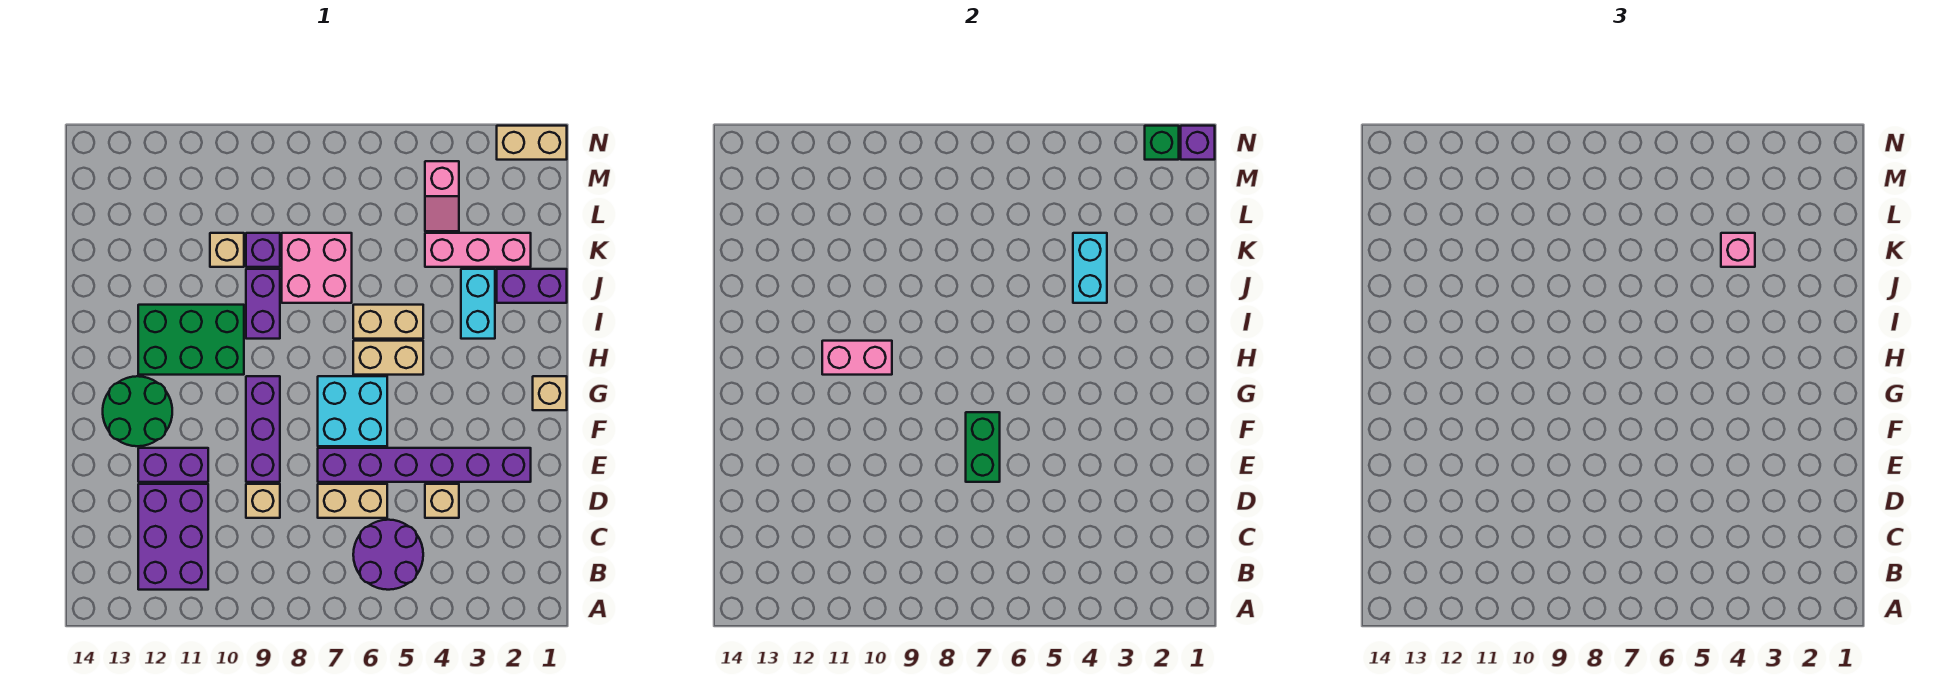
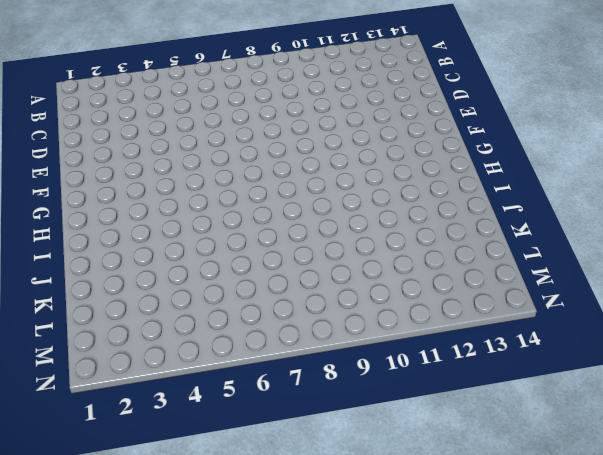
none -> purple round brick B5:C6 level 1
none -> purple brick B11:D12 level 1
none -> tan brick D4 level 1

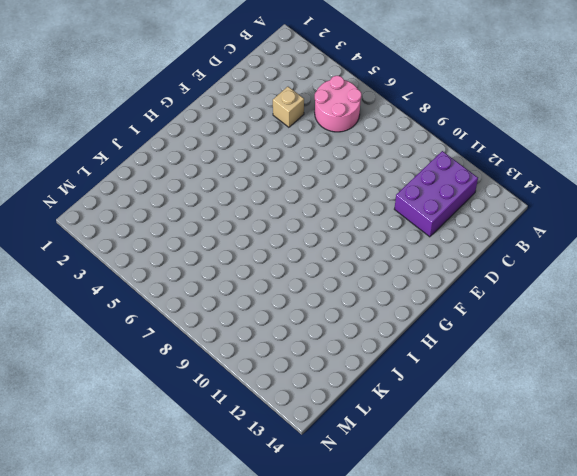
pink round brick B5:C6 level 1 -> purple round brick B5:C6 level 1
none -> tan brick D6:D7 level 1
none -> tan brick D9 level 1
none -> purple brick E2:E7 level 1

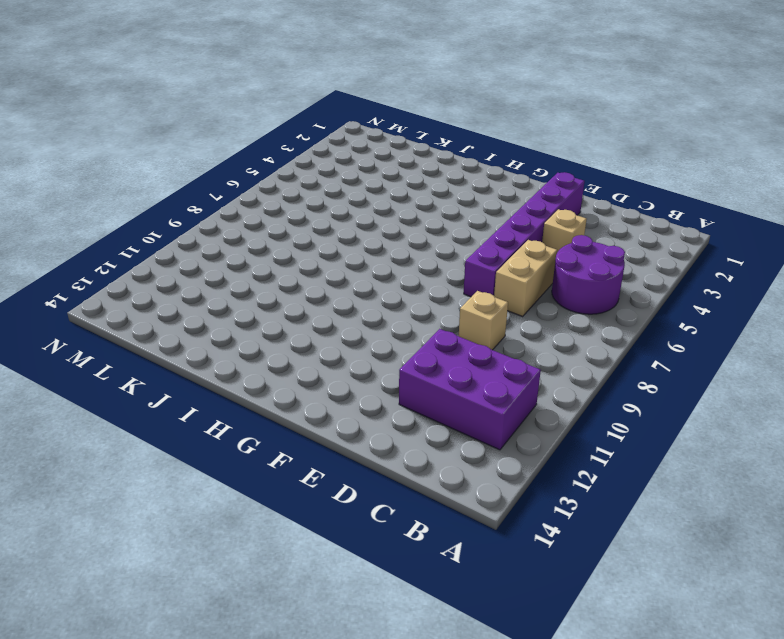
none -> purple brick E9:G9 level 1
none -> purple brick E11:E12 level 1
none -> cyan brick F6:G7 level 1

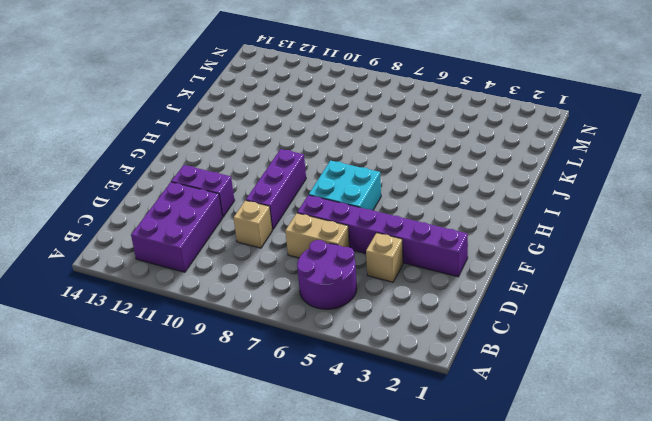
none -> green round brick F12:G13 level 1
none -> tan brick G1 level 1
none -> tan brick H5:H6 level 1

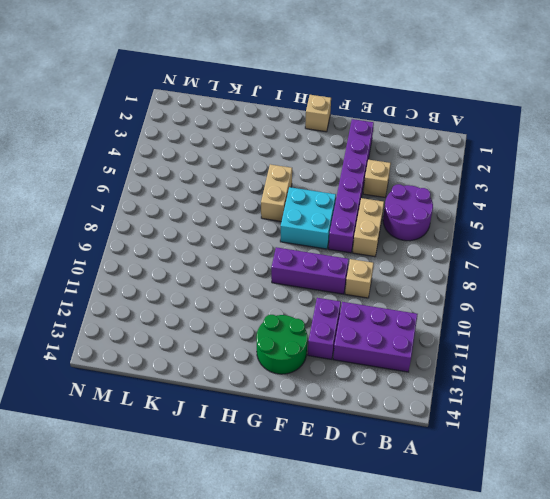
none -> green brick H10:I12 level 1
none -> cyan brick I3:J3 level 1
none -> tan brick I5:I6 level 1

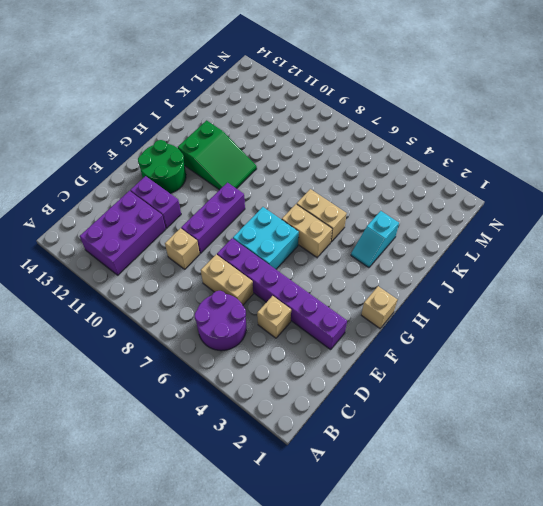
green slope H10:I12 level 1 top 12 -> green brick H10:I12 level 1
cyan slope I3:J3 level 1 top J -> cyan brick I3:J3 level 1
none -> purple brick I9:J9 level 1
none -> purple brick J1:J2 level 1
none -> pink brick J7:K8 level 1

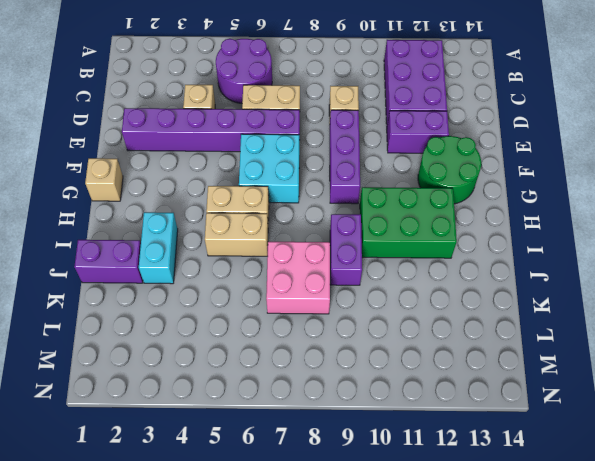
none -> pink brick K2:K4 level 1
none -> purple brick K9 level 1
none -> tan brick K10 level 1

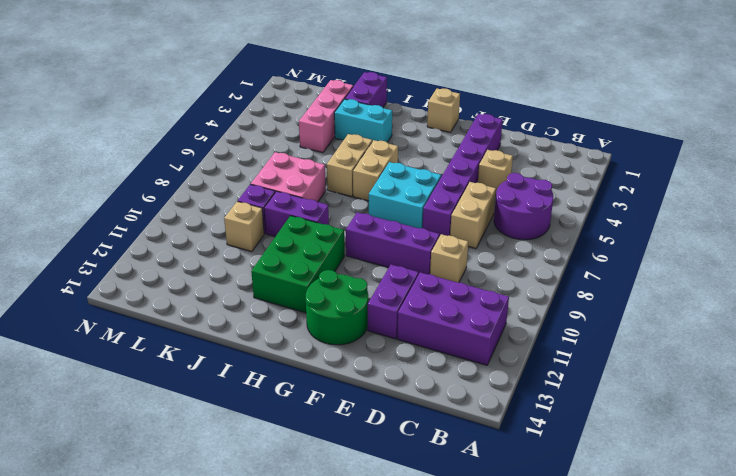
none -> pink slope L4:M4 level 1 top M
none -> tan brick N1:N2 level 1
none -> green brick E7:F7 level 2

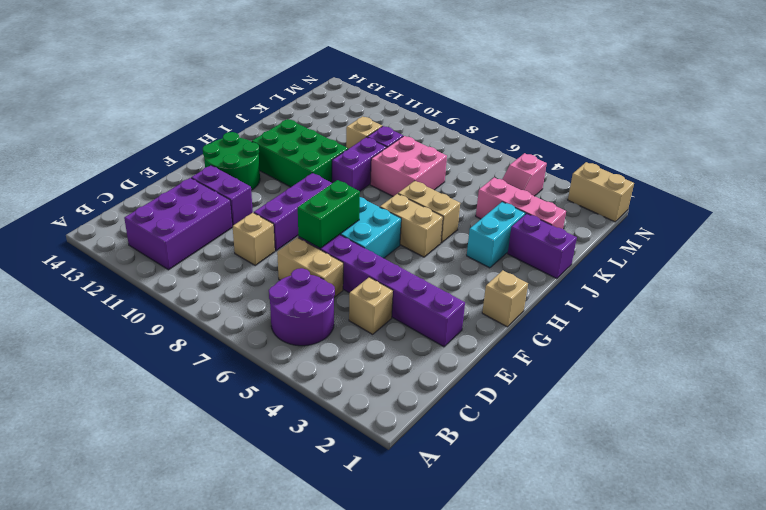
none -> pink brick H10:H11 level 2
none -> cyan brick J4:K4 level 2
none -> purple brick N1 level 2

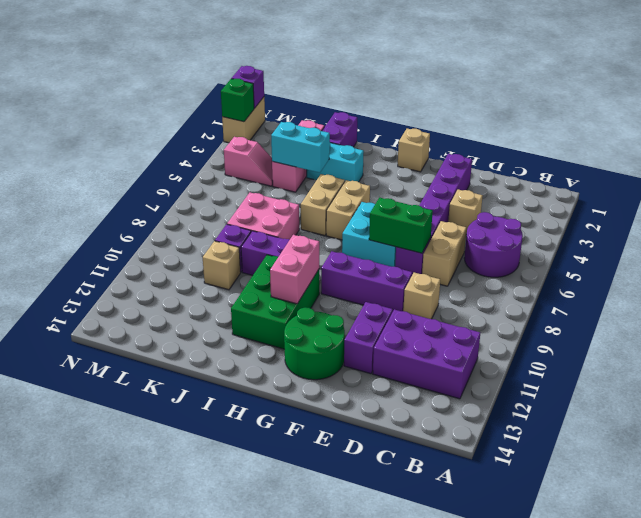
none -> pink brick K4 level 3

